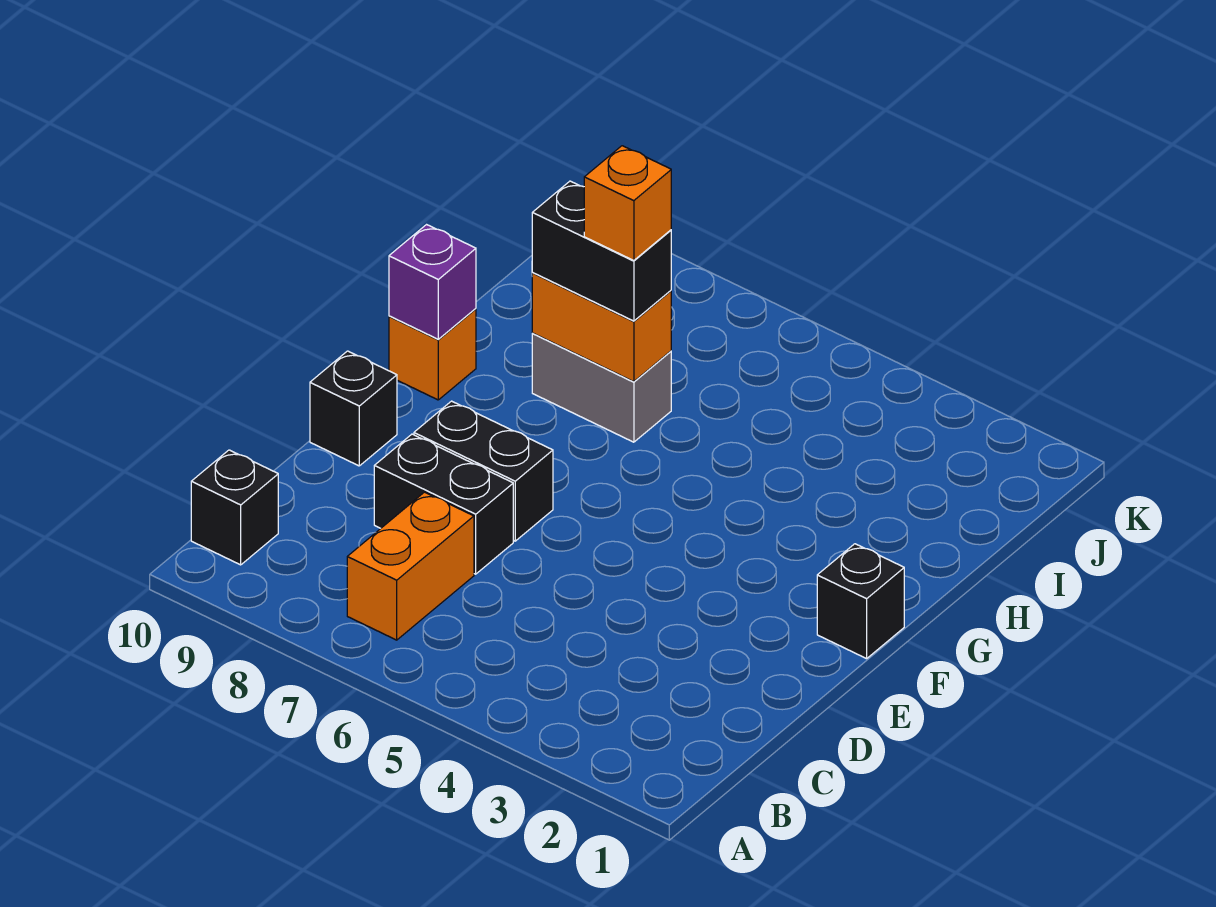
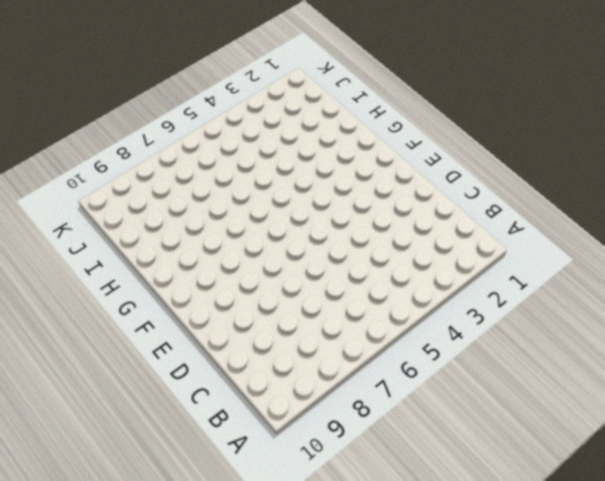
none -> orange brick B7:C7 level 1
none -> black brick B10 level 1
none -> black brick D7:D8 level 1

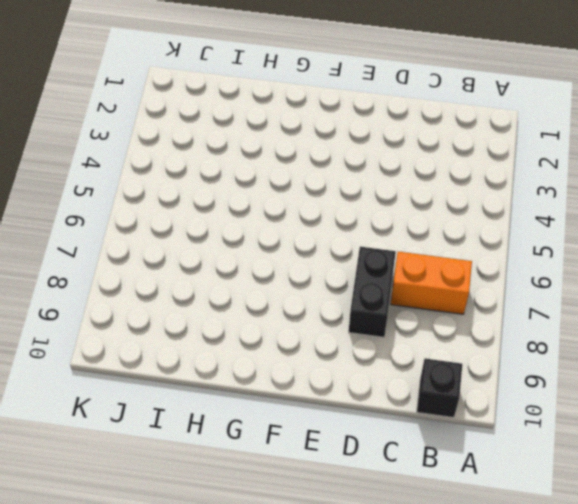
none -> black brick E7:E8 level 1
none -> black brick E10 level 1
none -> black brick F1 level 1

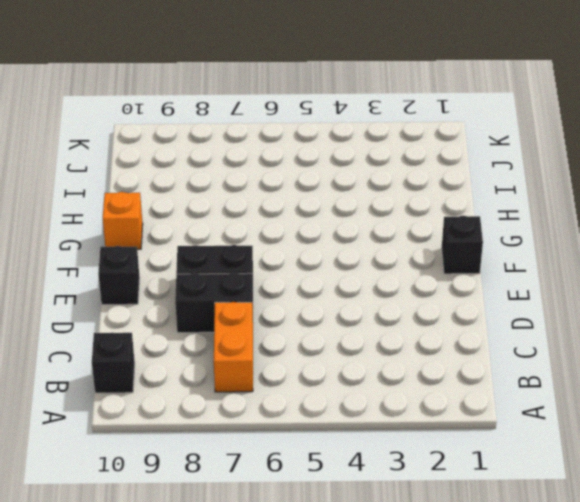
none -> grey brick H7:H8 level 1
none -> purple brick G10 level 2
none -> orange brick H7:H8 level 2

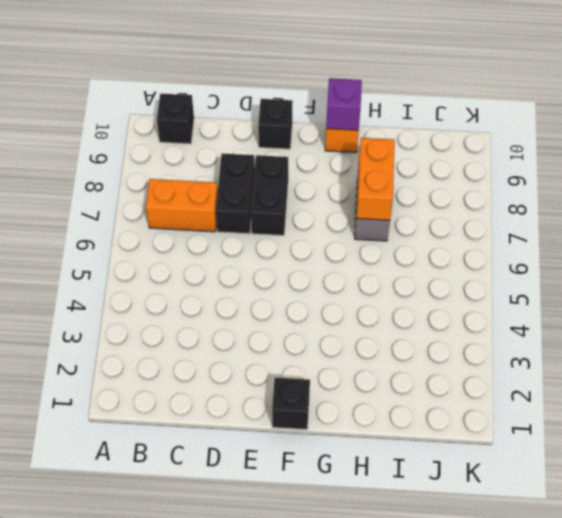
none -> black brick H7:H8 level 3
none -> orange brick H7 level 4

